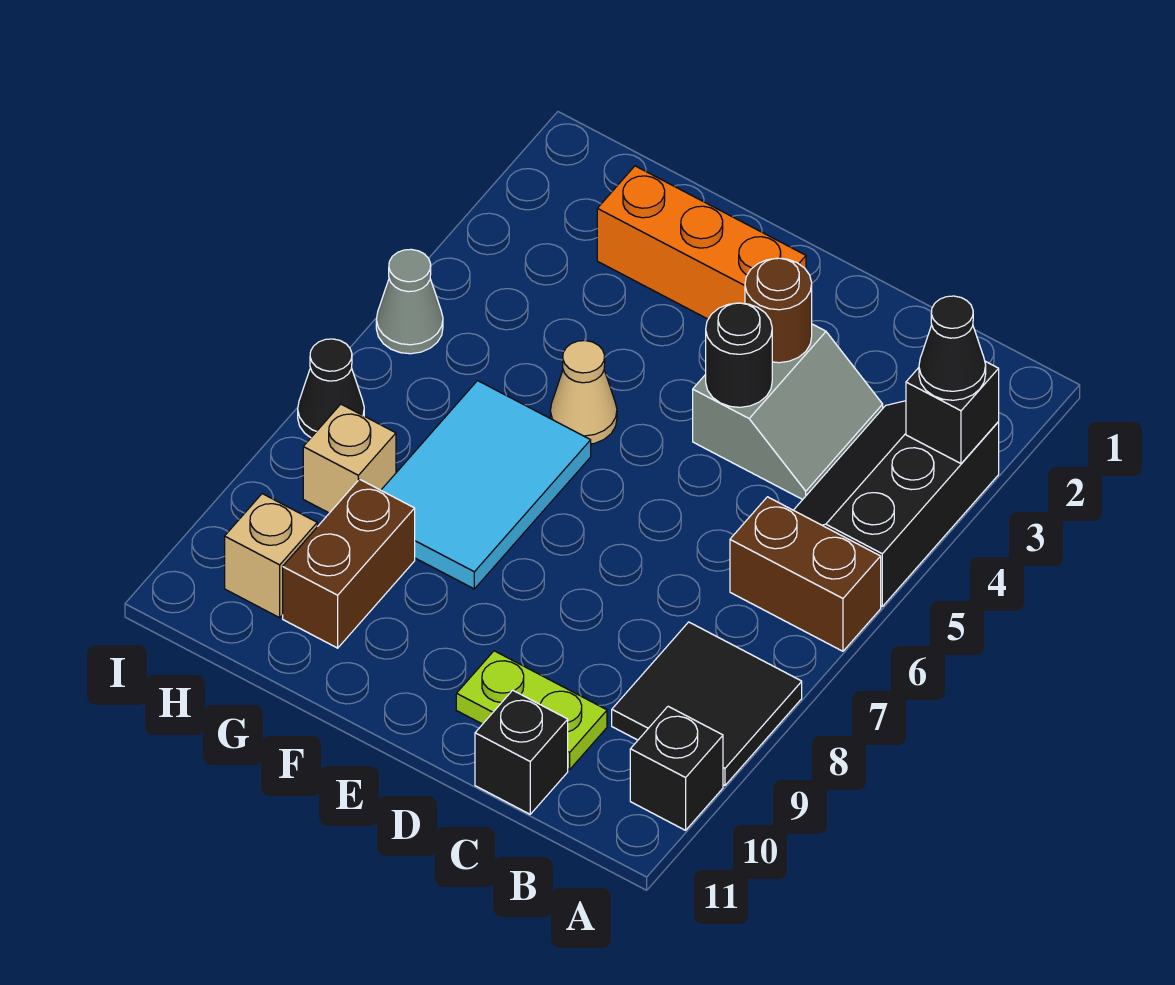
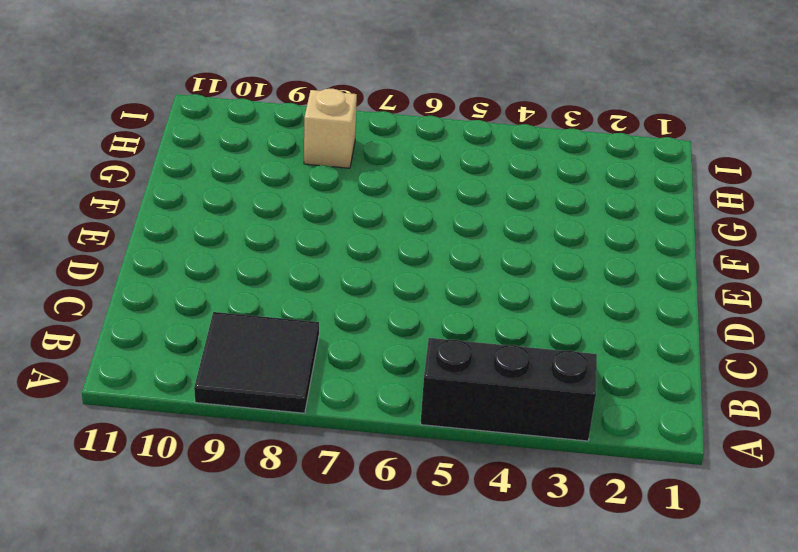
none -> brown brick A6:B6 level 1
none -> black brick A10 level 1
none -> grey slope C3:D4 level 1 top D

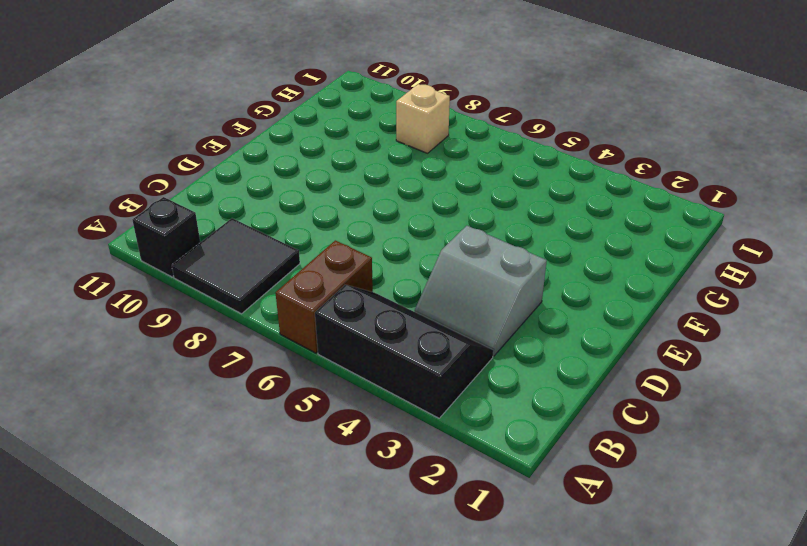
none -> lime plate C10:D10 level 1
none -> black brick C11 level 1
none -> orange brick E2:G2 level 1

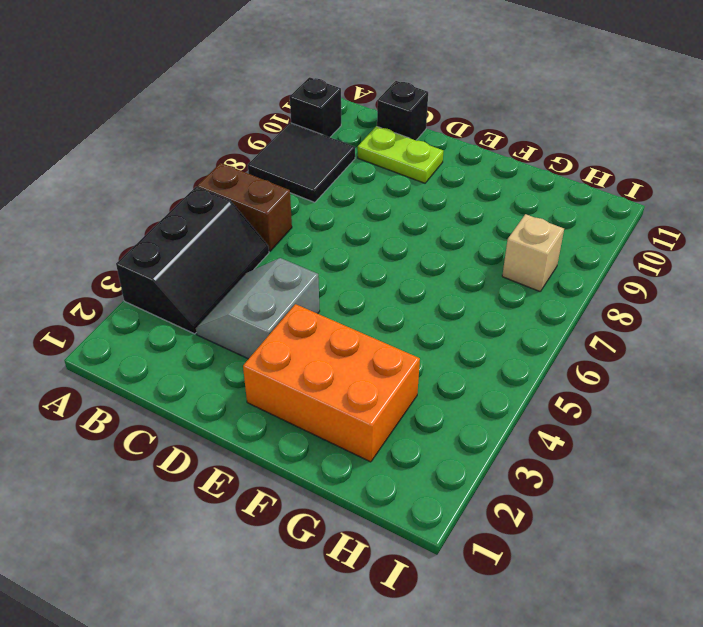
orange brick E2:G3 level 1 -> orange brick E2:G2 level 1
none -> tan cone F5 level 1
none -> cyan tile F6:G8 level 1
none -> brown brick G9:G10 level 1

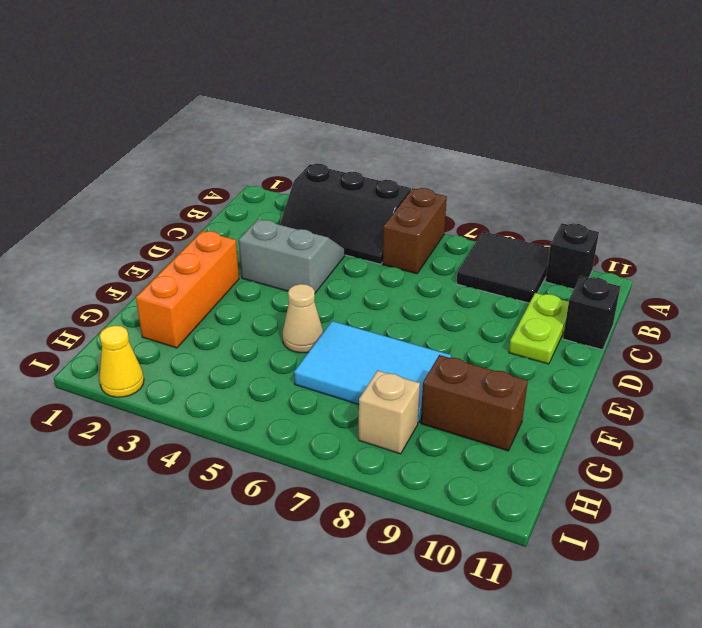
yellow cone I2 level 1 -> none
none -> tan brick H10 level 1
none -> grey cone I5 level 1
none -> black cone I7 level 1

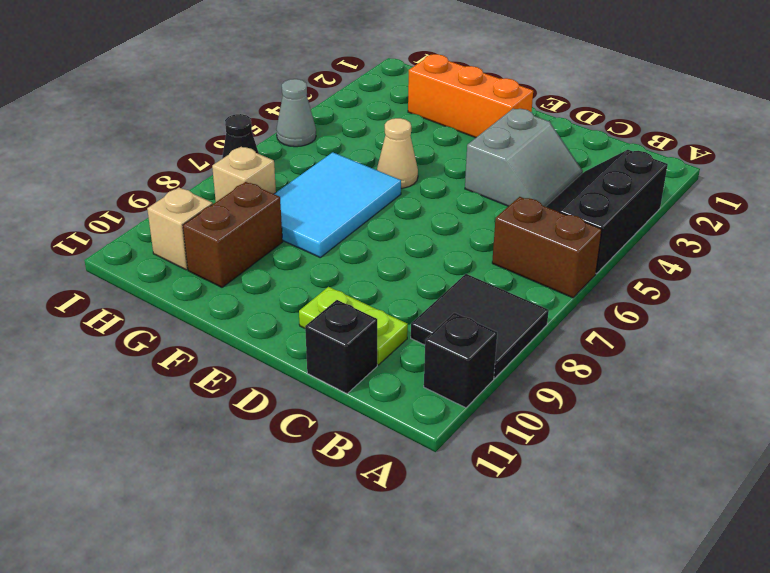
none -> black brick A3 level 2
none -> brown round brick D3 level 2
none -> black round brick D4 level 2

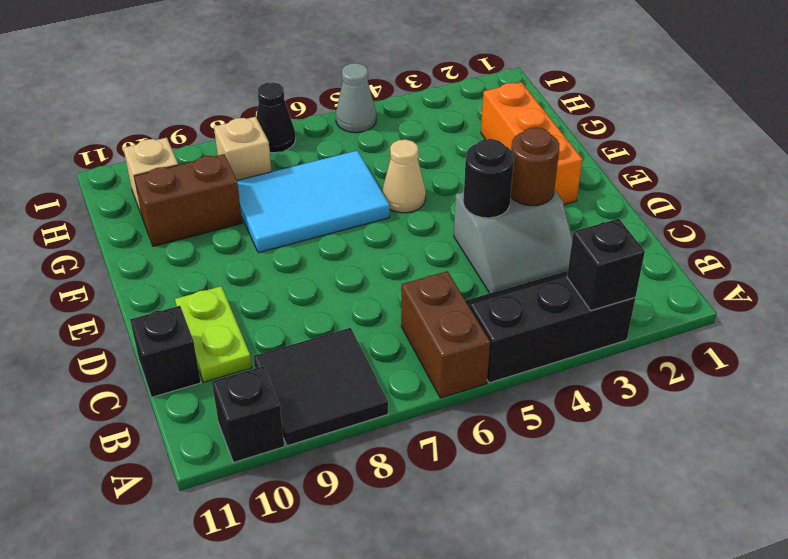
none -> black cone A3 level 3

